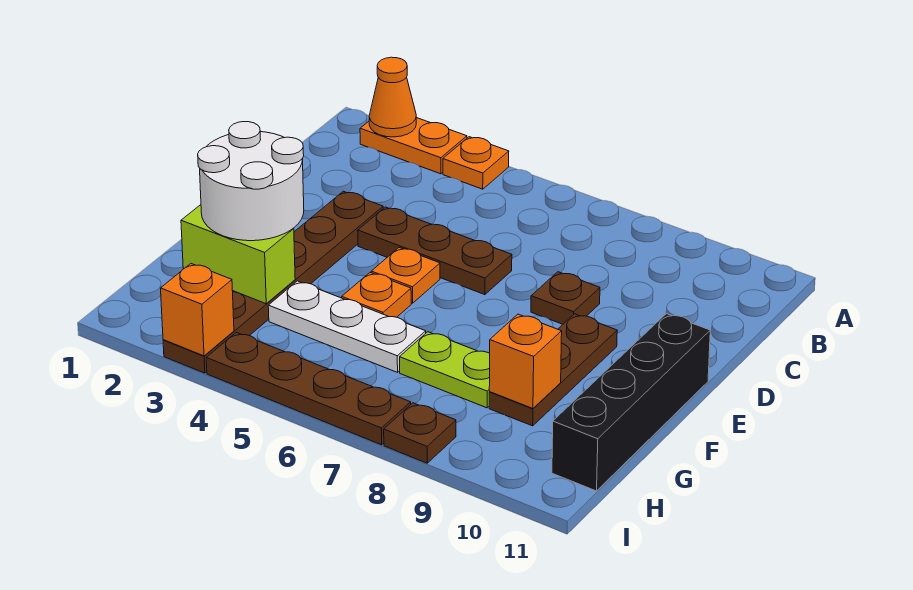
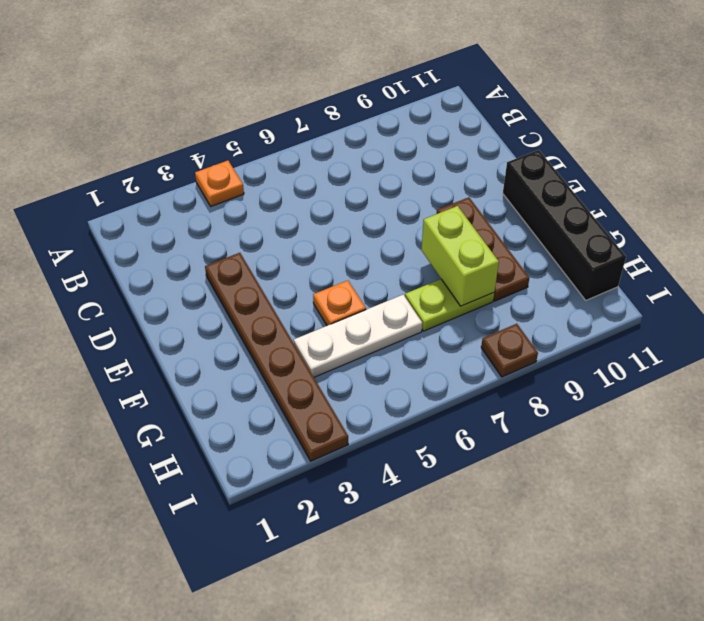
lime brick F8:G8 level 2 -> lime brick G2:G3 level 2
none -> orange plate A2:A3 level 1
none -> brown plate D4:D6 level 1
none -> brown plate D8 level 1

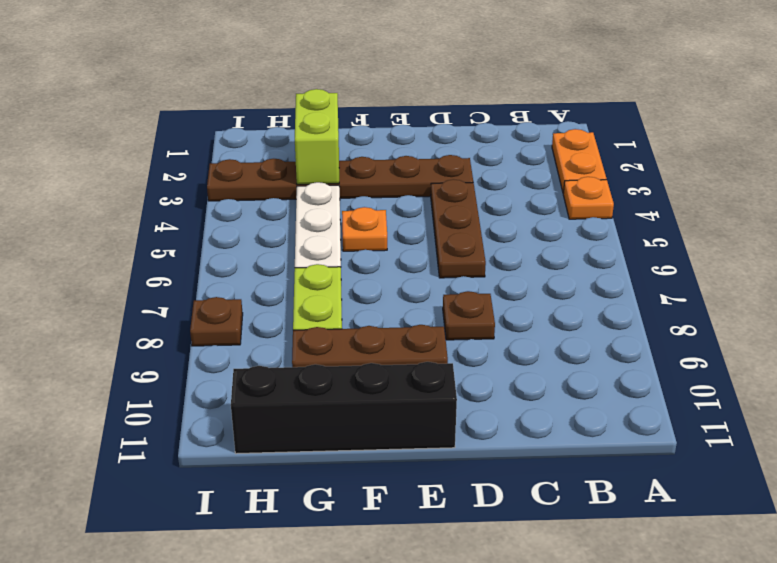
none -> orange plate E5 level 1
none -> brown plate I4:I7 level 1
none -> orange cone A2 level 2

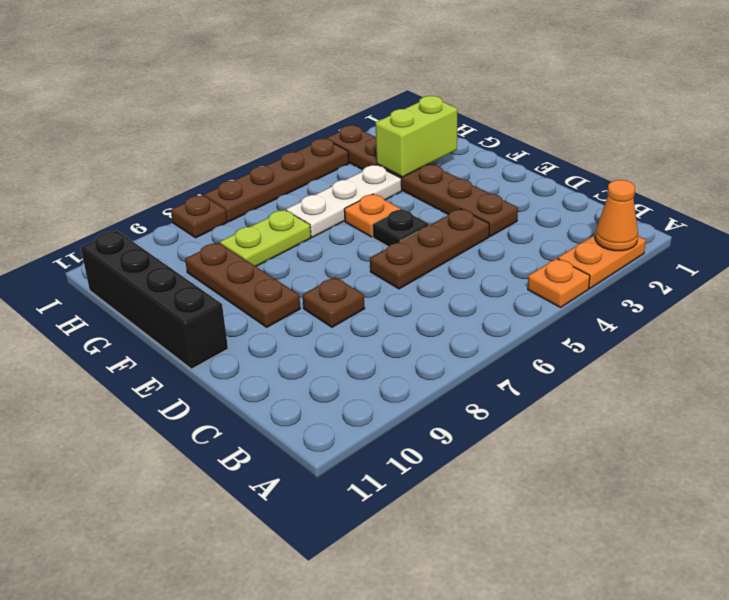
black plate E5 level 1 -> orange plate E5 level 1
none -> orange brick G9 level 2
none -> orange brick I3 level 2
none -> white round brick F2:G3 level 3

